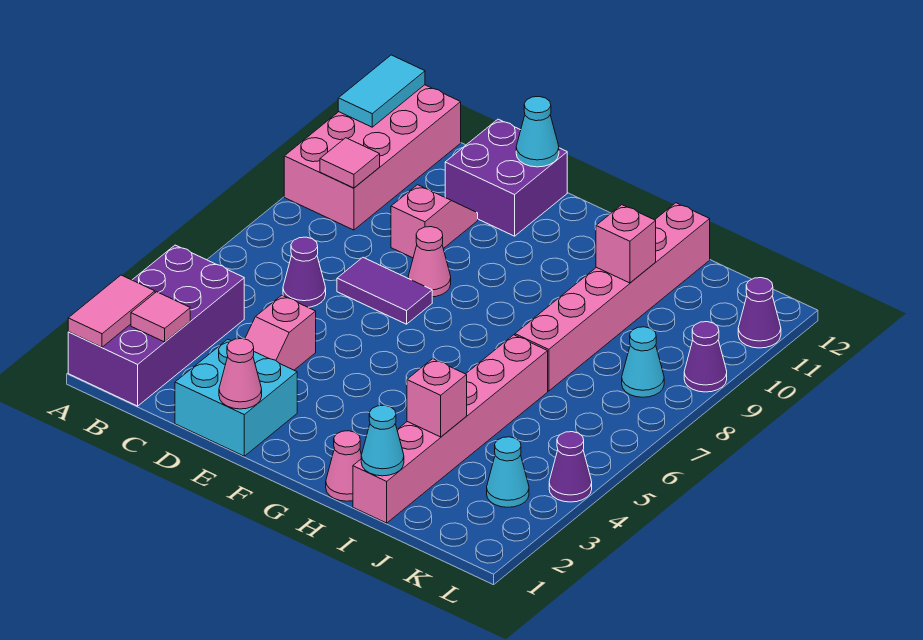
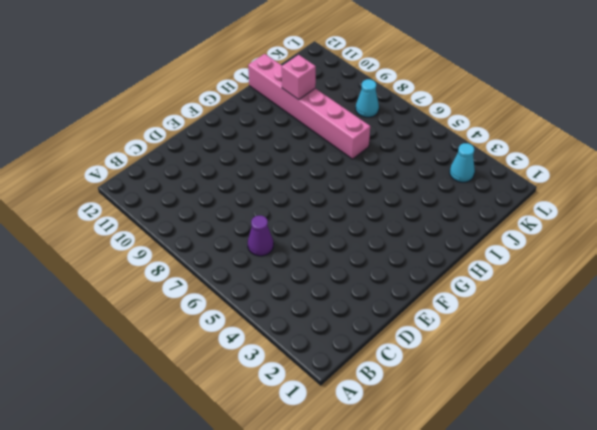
none -> purple brick A1:B4 level 1
none -> pink brick A9:B12 level 1
none -> cyan brick D1:E2 level 1

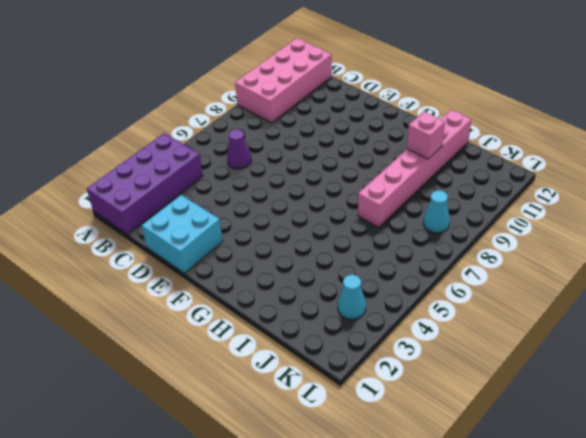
none -> pink slope D3:D4 level 1 top 4
none -> purple tile D7:E7 level 1
none -> pink slope D9:D10 level 1 top 9

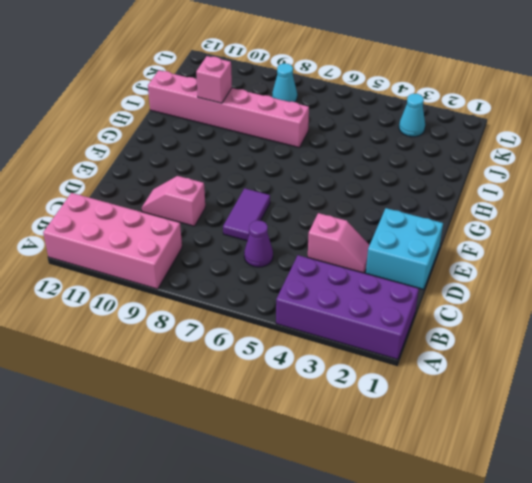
none -> purple brick D11:E12 level 1
none -> pink cone E8 level 1
none -> pink cone H1 level 1

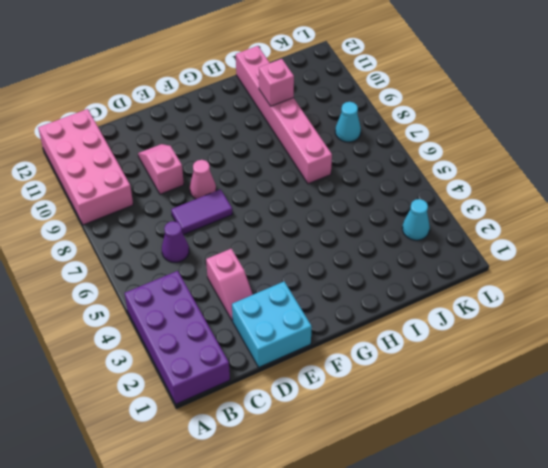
none -> purple brick D11:E12 level 1
none -> pink cone H1 level 1
none -> pink brick I1:I6 level 1

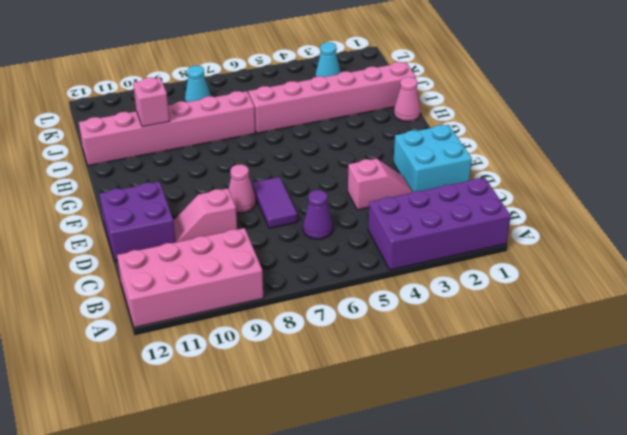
none -> purple cone L4 level 1
none -> purple cone L9 level 1
none -> purple cone L11 level 1

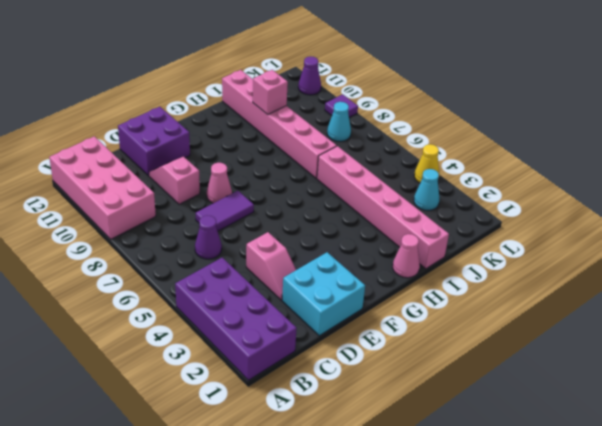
yellow cone L4 level 1 -> purple cone L4 level 1
purple tile L9 level 1 -> purple cone L9 level 1
none -> pink tile A1:A2 level 2
none -> cyan tile A11:A12 level 2
none -> pink tile B2 level 2

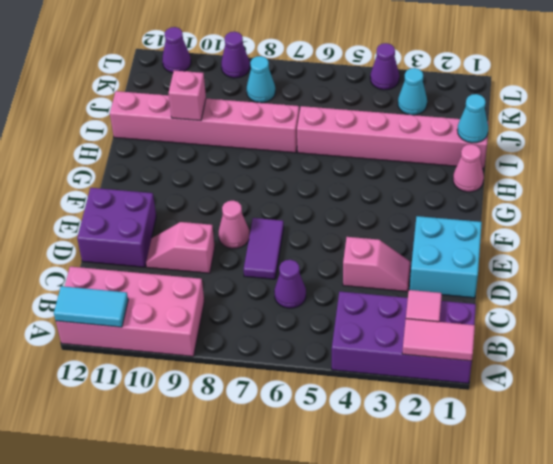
none -> pink tile B9 level 2
none -> pink cone E1 level 2
none -> cyan cone E12 level 2

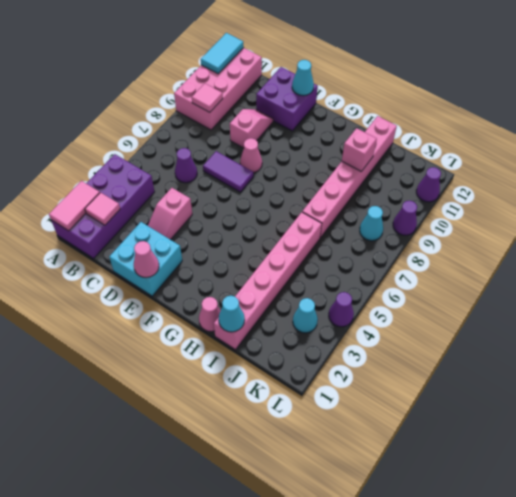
none -> pink brick I3 level 2

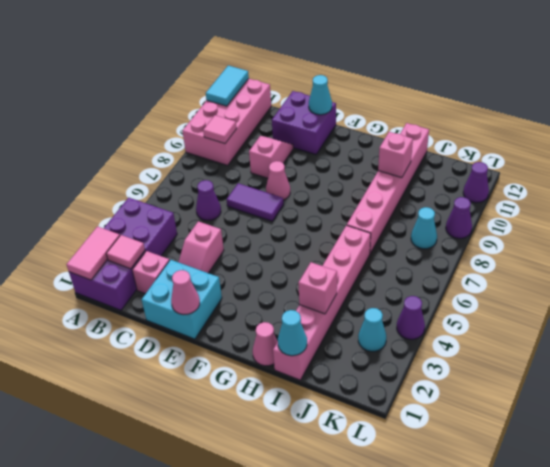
pink brick C2 level 1 -> none

